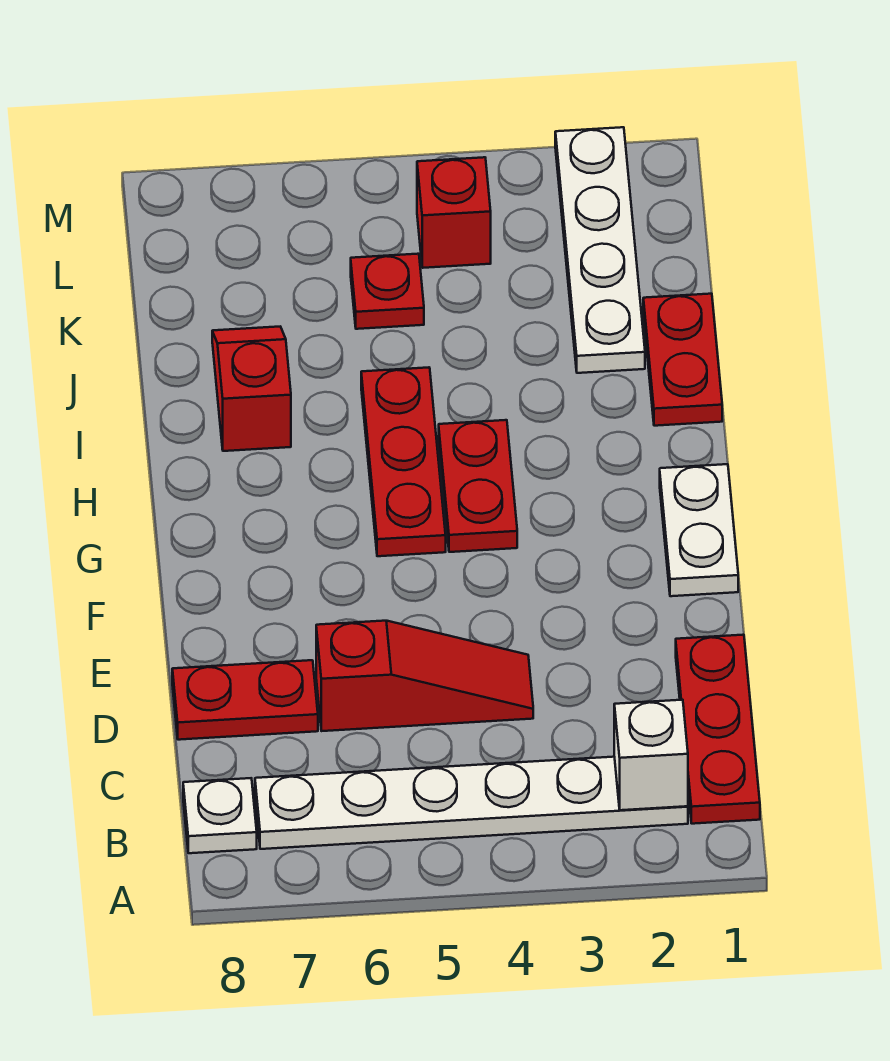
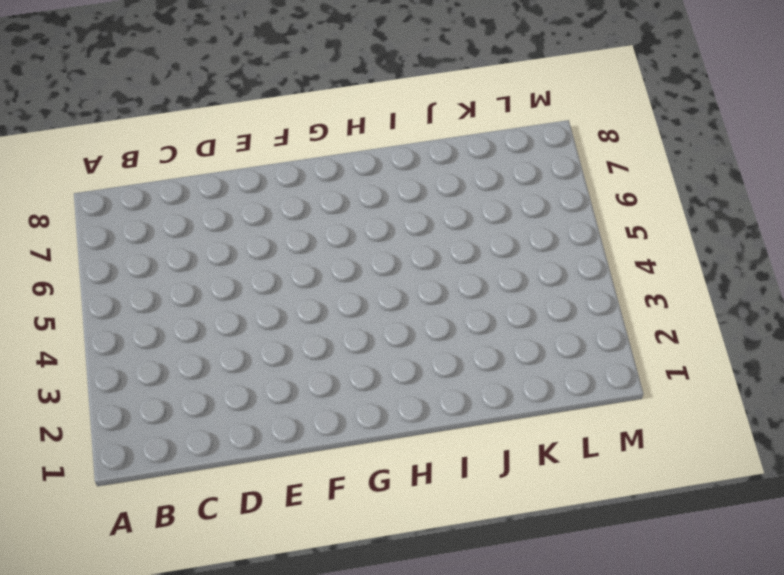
none -> red plate B1:D1 level 1
none -> white plate B2:B7 level 1
none -> white plate B8 level 1

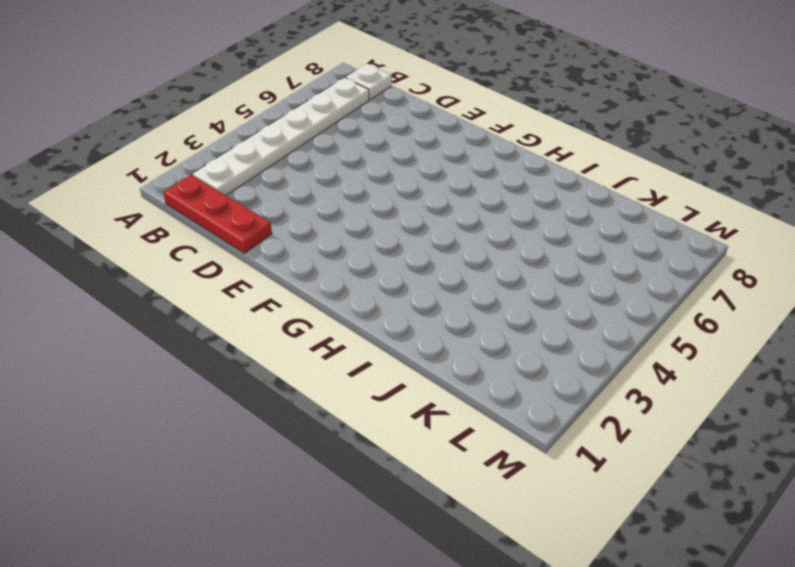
none -> red slope D4:D6 level 1 top 6
none -> red plate D7:D8 level 1
none -> white plate F1:G1 level 1

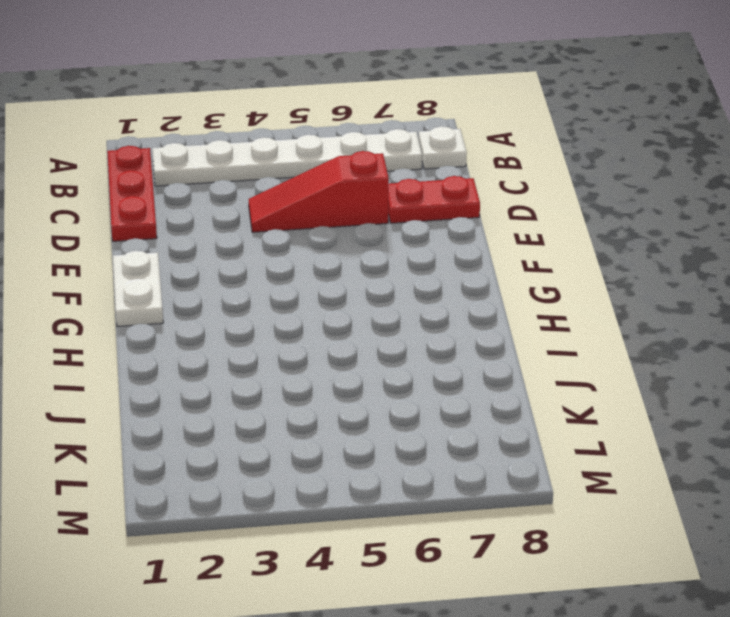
none -> red plate G4:H4 level 1
none -> red plate G5:I5 level 1
none -> red plate I1:J1 level 1

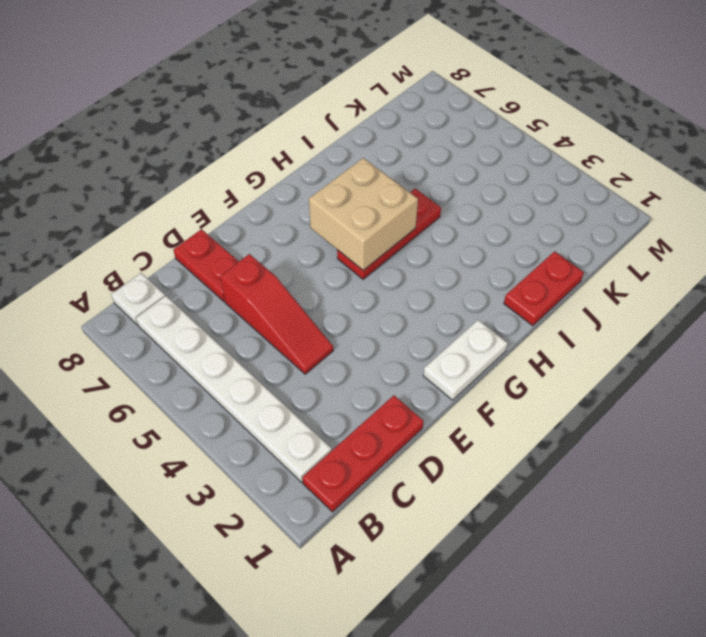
tan brick G5:H6 level 2 -> none
none -> red plate G4:H4 level 1
none -> red slope I7:J7 level 1 top I
none -> white plate J2:M2 level 1

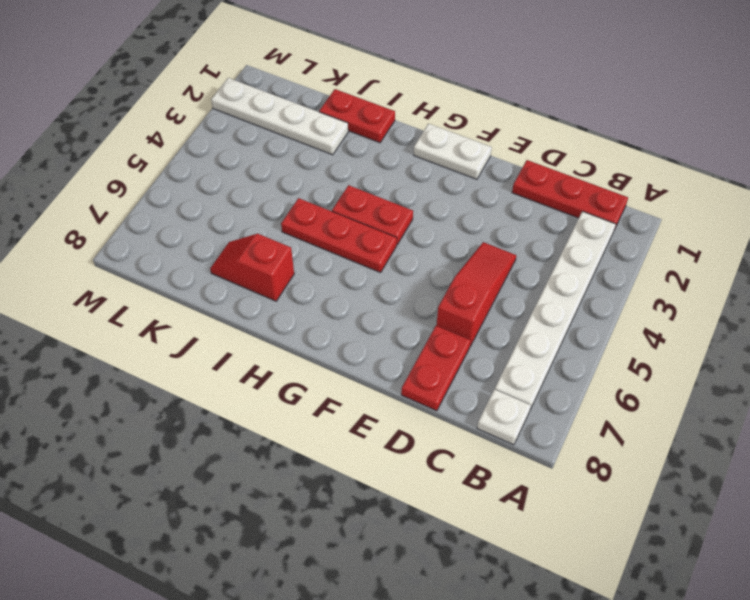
none -> red plate K5 level 1
none -> red brick L4 level 1
none -> white brick B2 level 2

